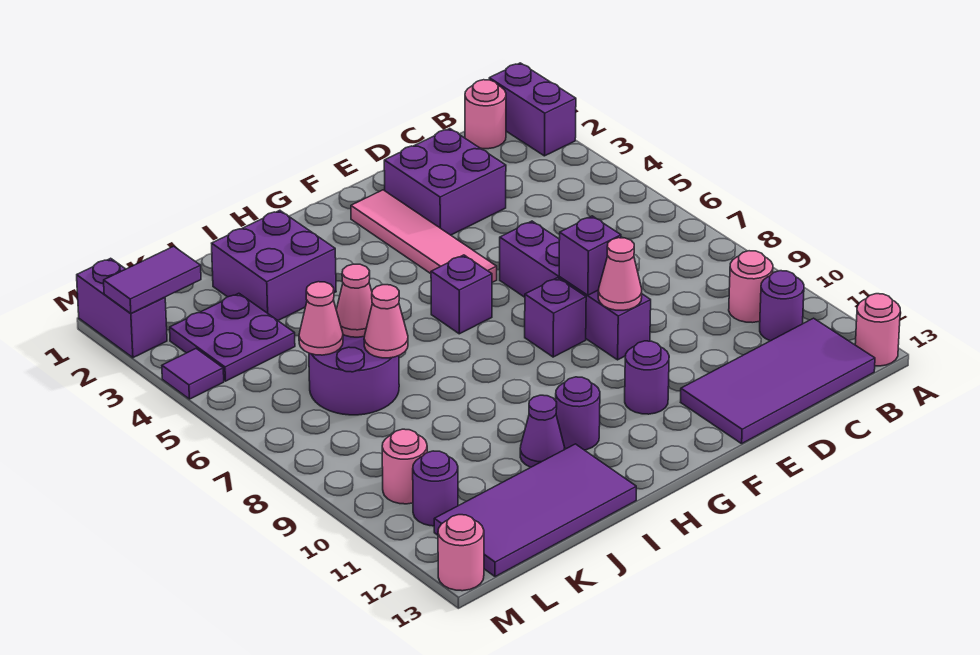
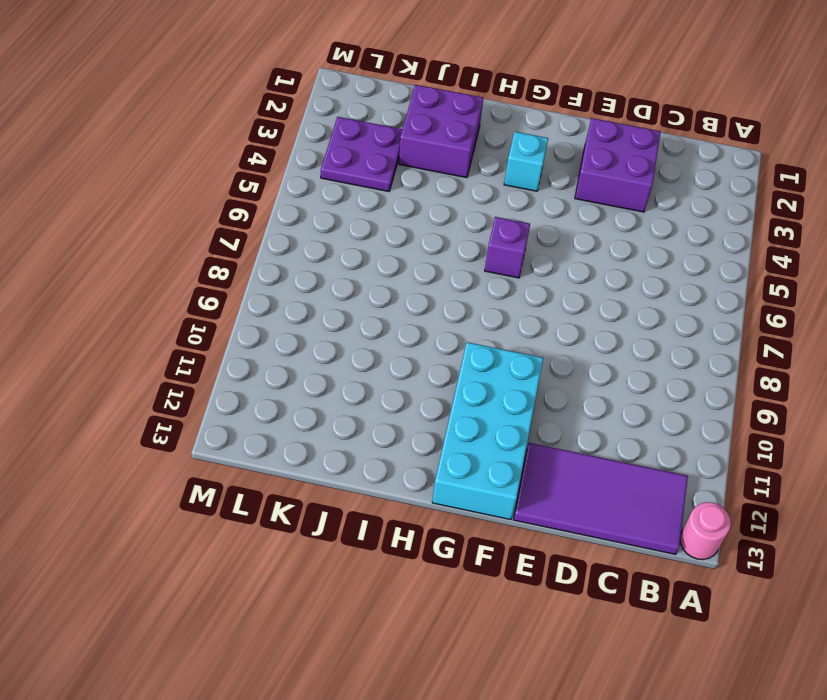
cyan brick F10:G13 level 1 -> purple round brick F11 level 1
cyan brick G3 level 1 -> none
none -> purple brick A1:A2 level 1
none -> pink round brick B1 level 1
none -> pink round brick B10 level 1

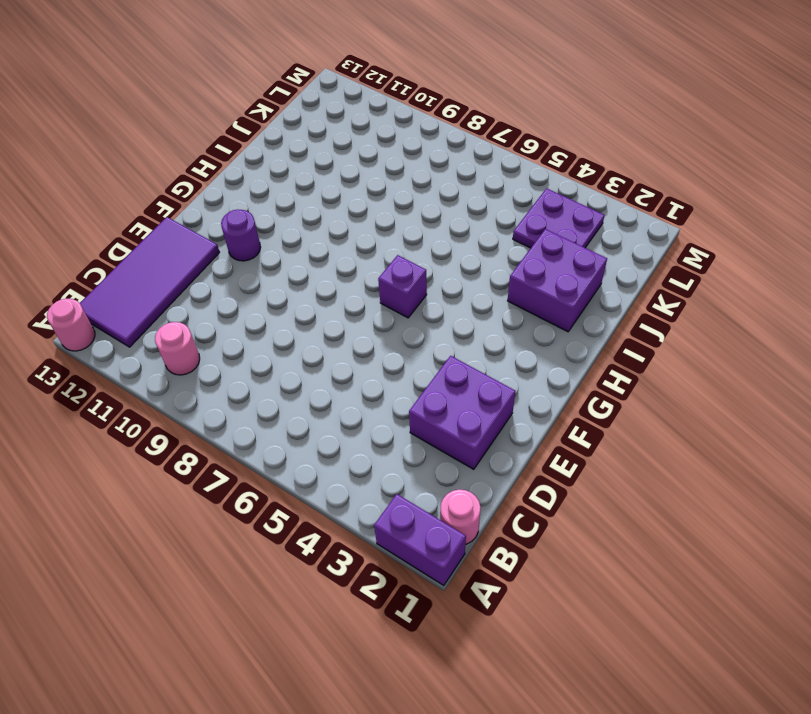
none -> purple round brick B11 level 1
none -> purple brick E6:E9 level 1
none -> pink tile F2:F5 level 1

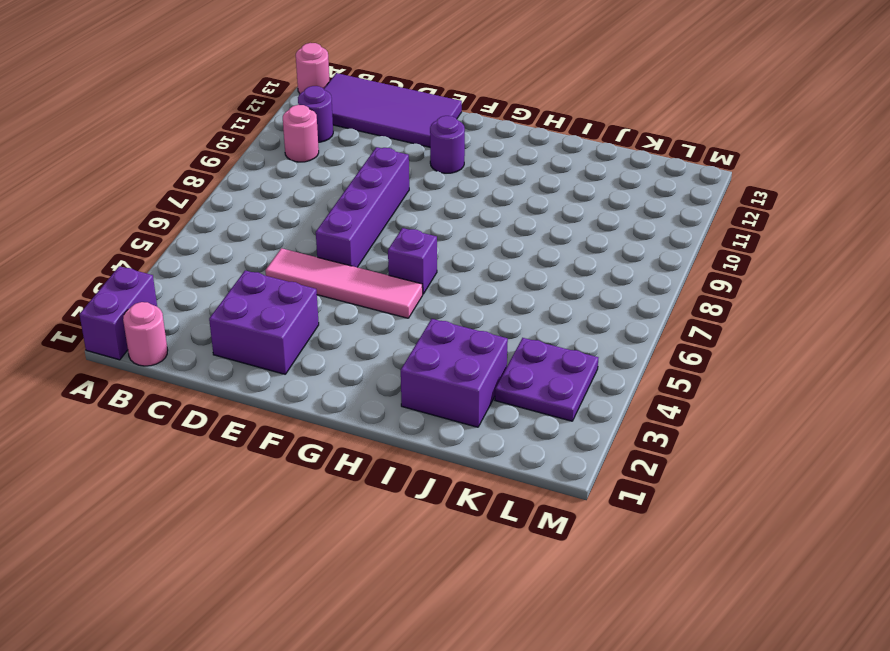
pink tile D5:G5 level 1 -> pink tile F2:F5 level 1
none -> purple brick F8 level 1
none -> purple round brick H11 level 1
none -> purple cone I11 level 1

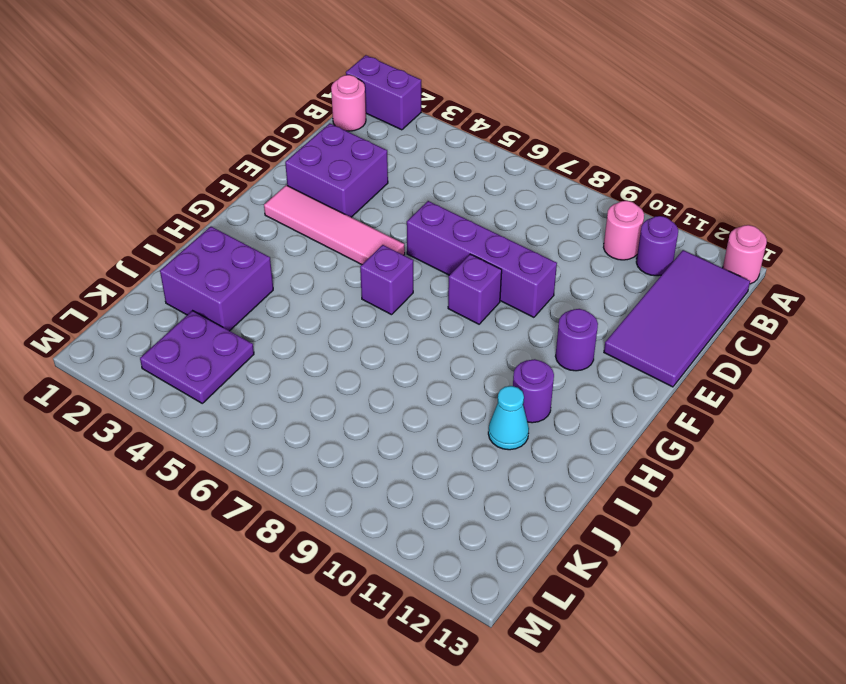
cyan cone I11 level 1 -> purple cone I11 level 1
none -> purple tile I12:L13 level 1
none -> purple round brick J6:K7 level 1
none -> pink round brick L10 level 1

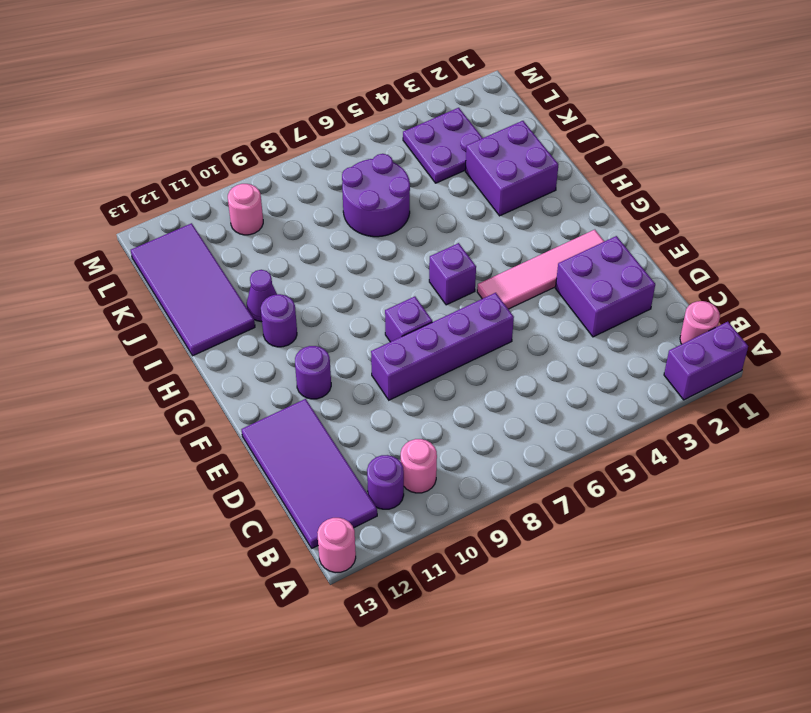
none -> purple round brick L11 level 1
none -> purple brick M1:M2 level 1
none -> purple tile M4 level 1

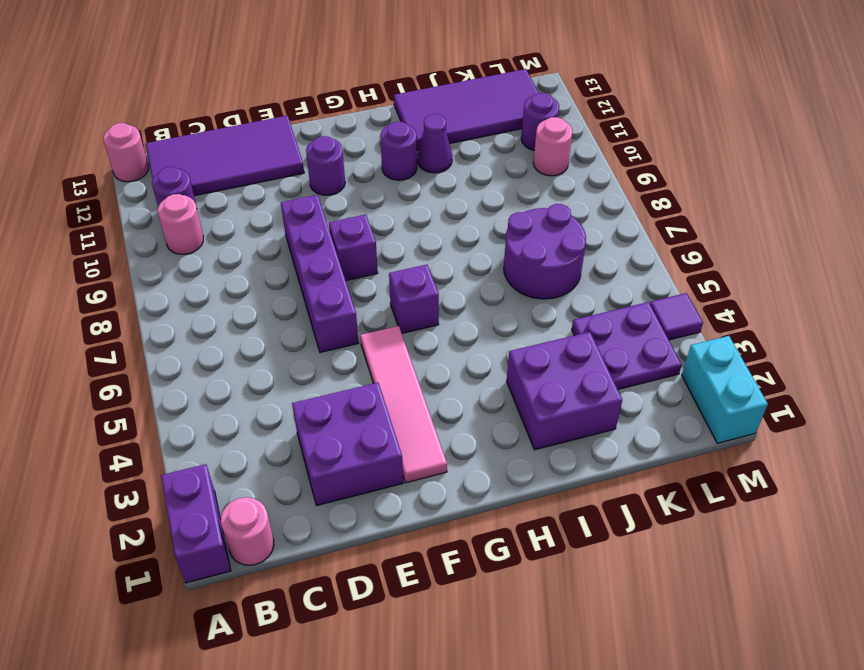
cyan brick M1:M2 level 1 -> purple brick M1:M2 level 1
none -> pink round brick M13 level 1
none -> purple brick E8 level 2
none -> pink cone E9 level 2

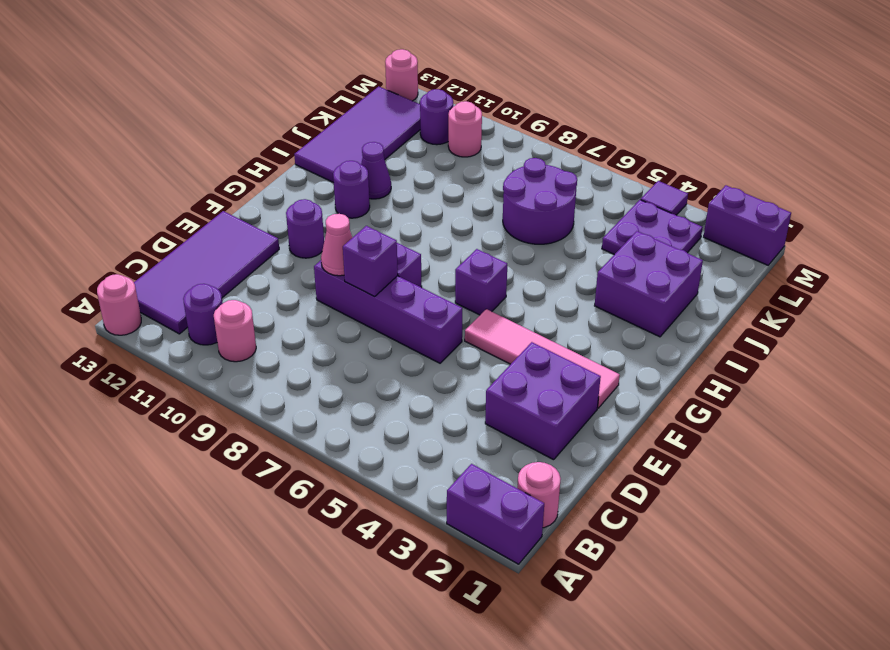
none -> pink cone J6 level 2
none -> pink cone J7 level 2
none -> pink cone K6 level 2

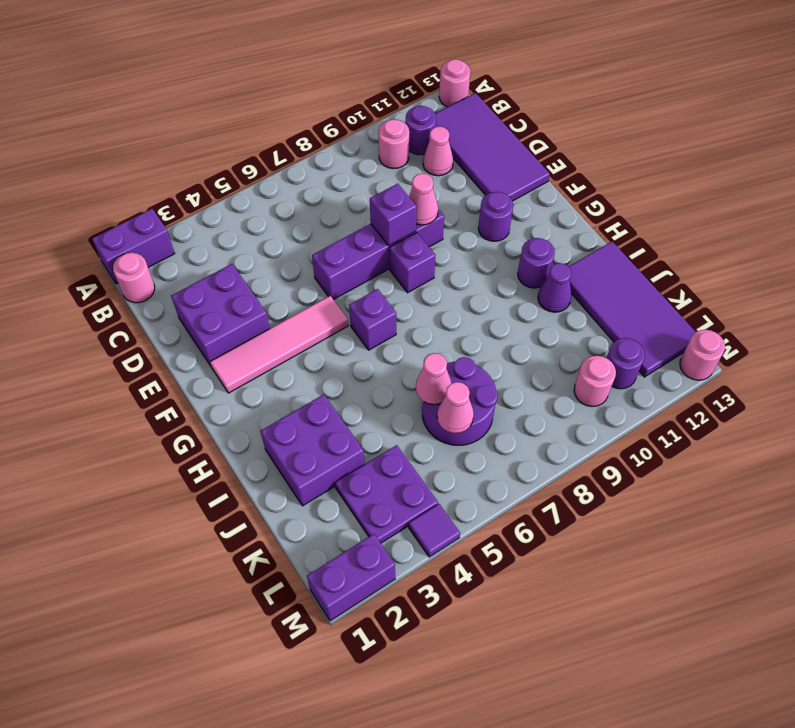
pink cone C11 level 1 -> pink cone J7 level 2
none -> purple tile L2:M2 level 2

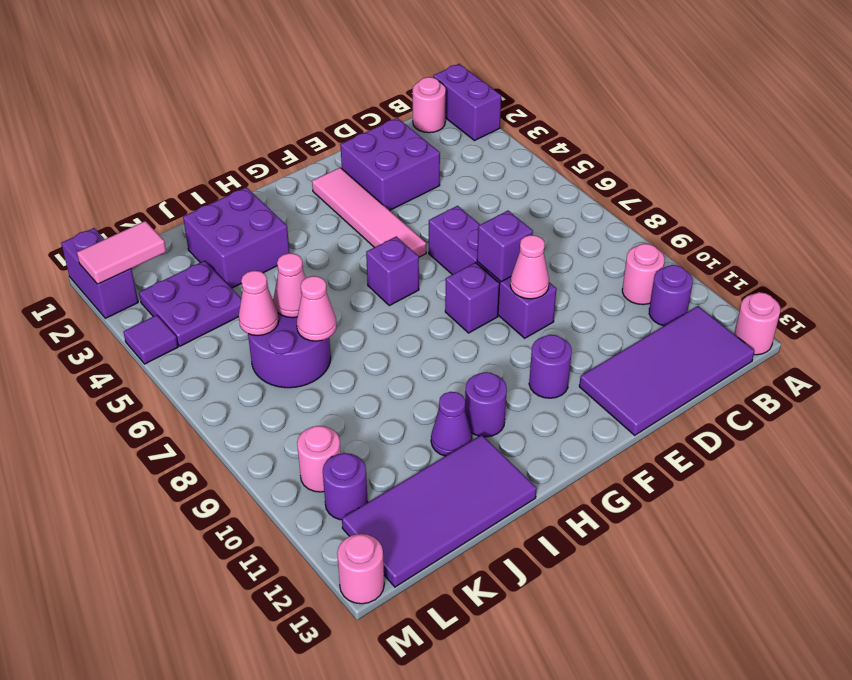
pink tile L2:M2 level 2 -> purple tile L2:M2 level 2

